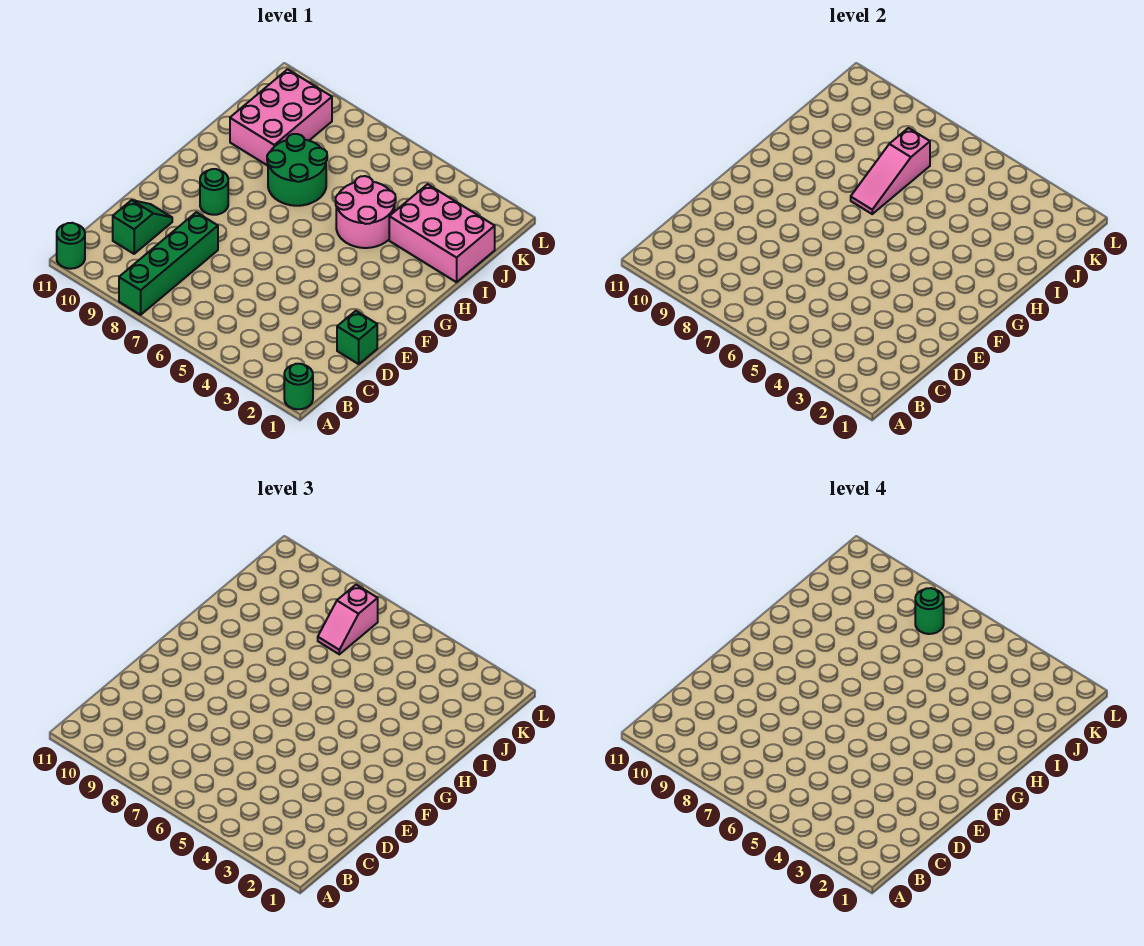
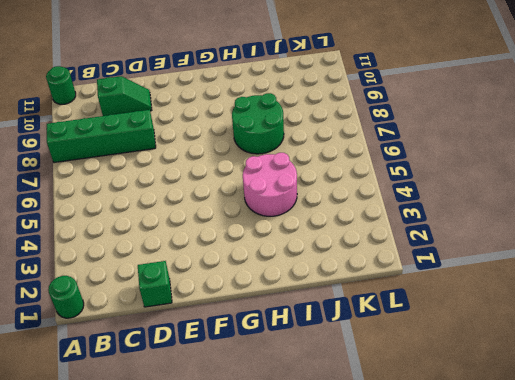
none -> green round brick F9 level 1
none -> pink brick I1:J3 level 1
none -> pink brick I9:K10 level 1

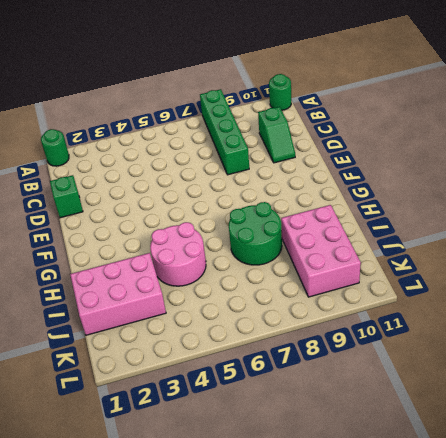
none -> green round brick F9 level 1
none -> pink slope H7:J7 level 2 top J
none -> pink slope J7:K7 level 3 top K

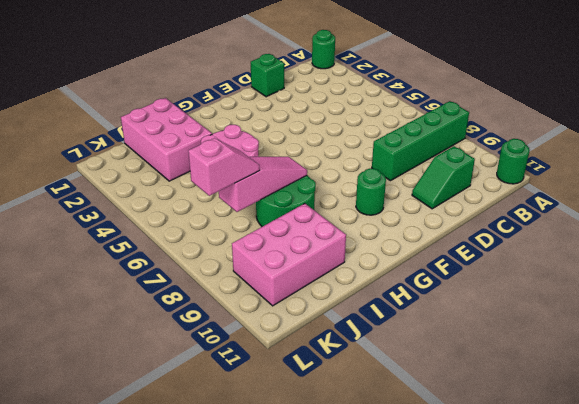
none -> green round brick K7 level 4

